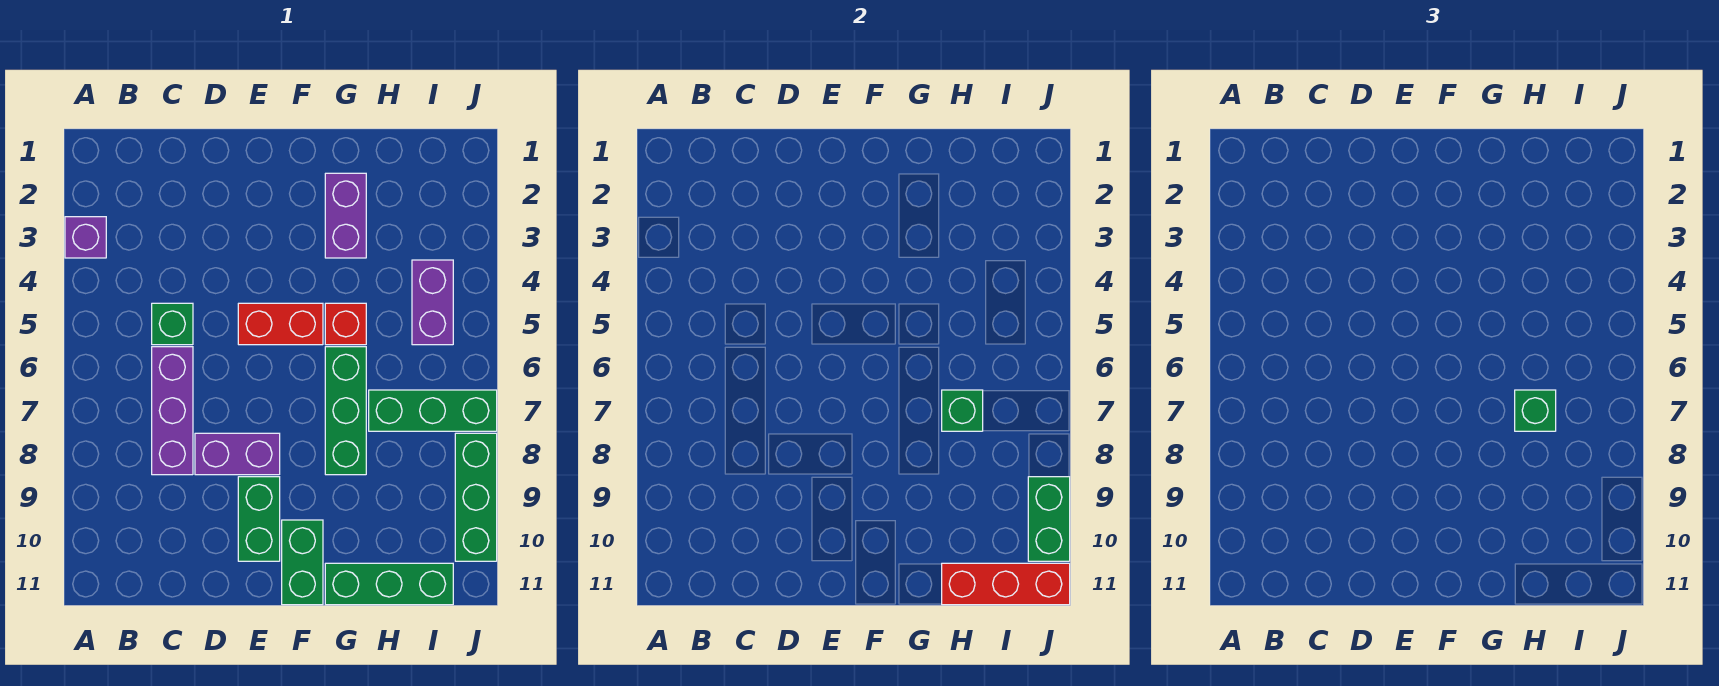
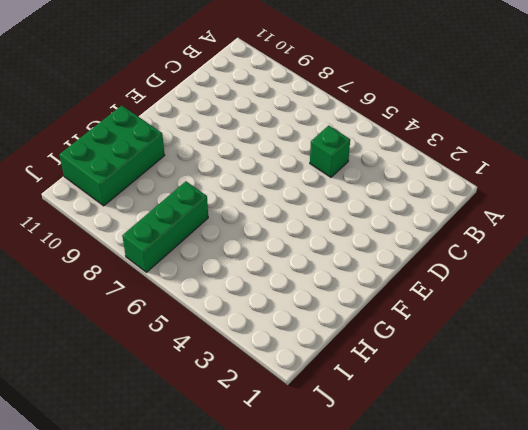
green brick G10:I11 level 1 -> green brick G11:I11 level 1
none -> purple brick A3 level 1
none -> purple brick C6:C8 level 1
none -> purple brick D8:E8 level 1

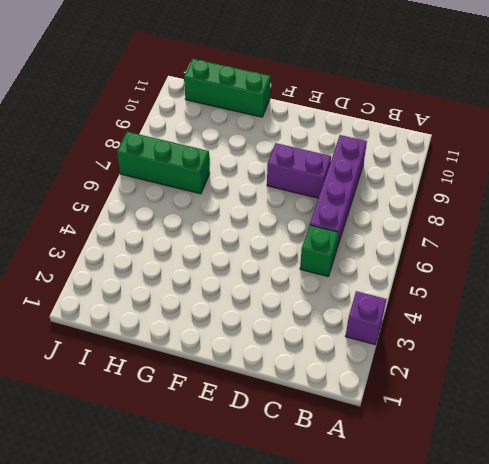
purple brick C6:C9 level 1 -> purple brick C6:C8 level 1
none -> red brick E5:F5 level 1
none -> green brick E9:E10 level 1
none -> green brick F10:F11 level 1

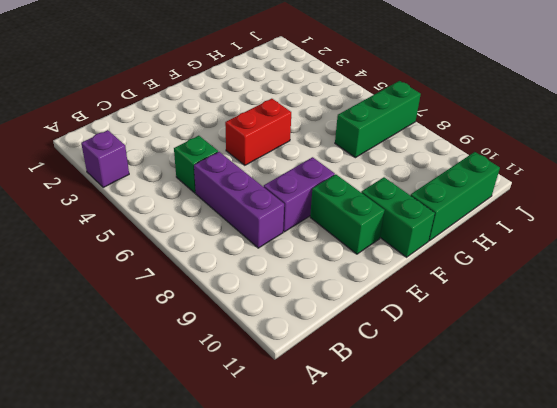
none -> purple brick G2:G3 level 1
none -> red brick G5 level 1
none -> green brick G6:G8 level 1

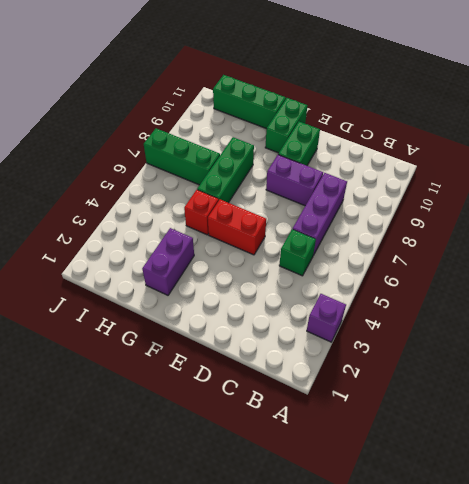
none -> purple brick I4:I5 level 1
none -> green brick J8:J10 level 1
none -> green brick H7 level 2

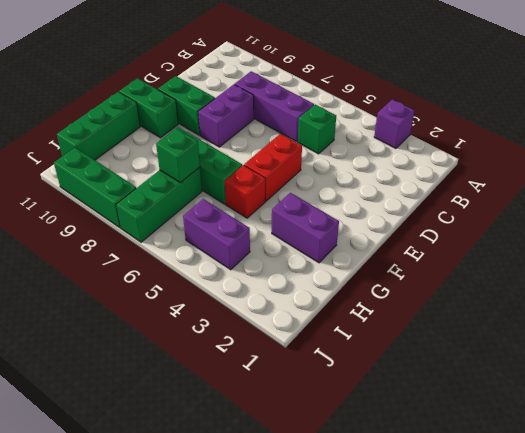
none -> red brick H11:J11 level 2
none -> green brick J9:J10 level 2
none -> green brick H7 level 3

